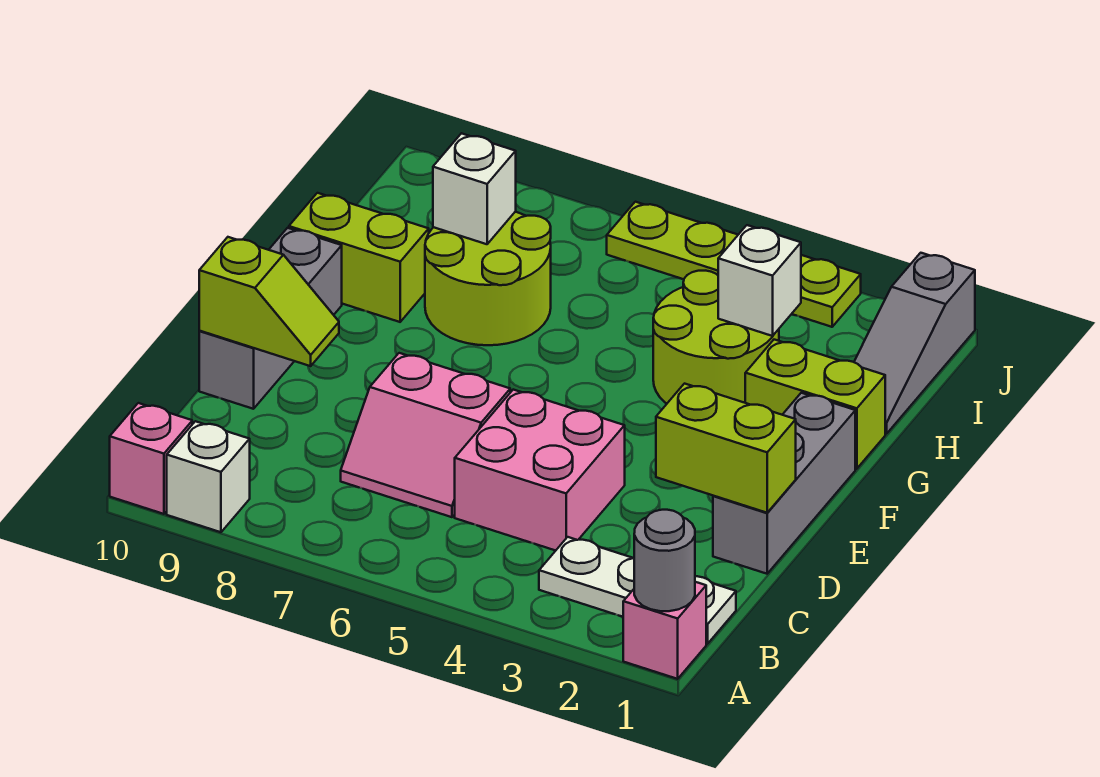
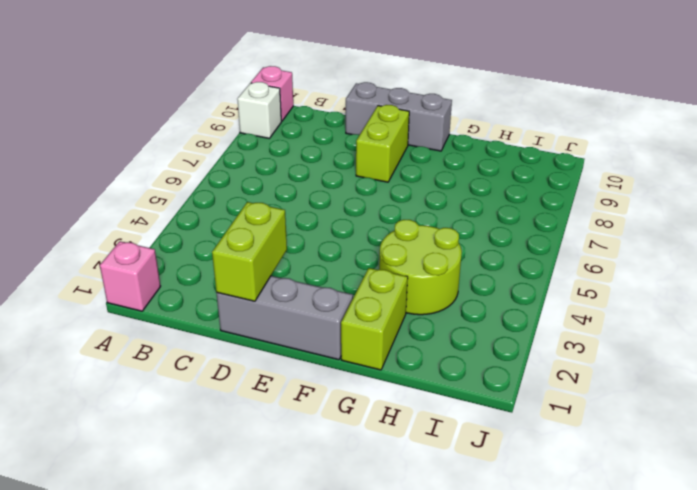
lime brick E8:E9 level 1 -> lime brick G9:G10 level 1
none -> white plate B1:B3 level 1
none -> pink brick C4:D5 level 1
none -> pink slope C6:D7 level 1 top D

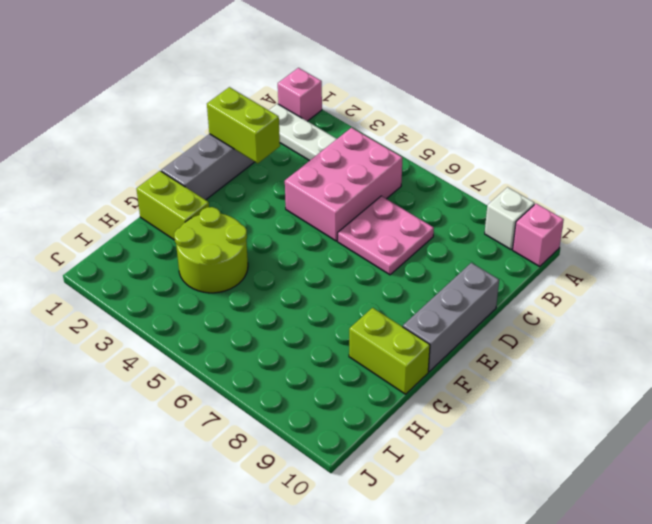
pink brick B4:D5 level 1 -> pink brick C4:D5 level 1
pink plate C6:D7 level 1 -> pink slope C6:D7 level 1 top D
none -> lime round brick G7:H8 level 1
none -> grey slope H1:J1 level 1 top J
none -> lime plate J3:J6 level 1

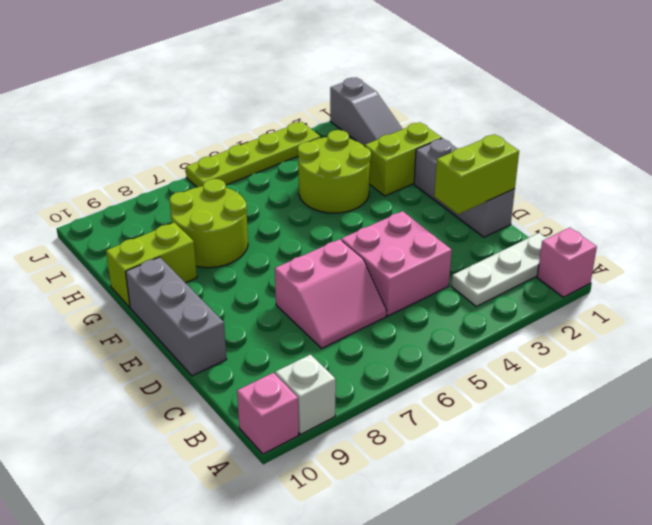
none -> grey round brick A1 level 2
none -> lime slope D9:D10 level 2 top 10
none -> white brick H3 level 2

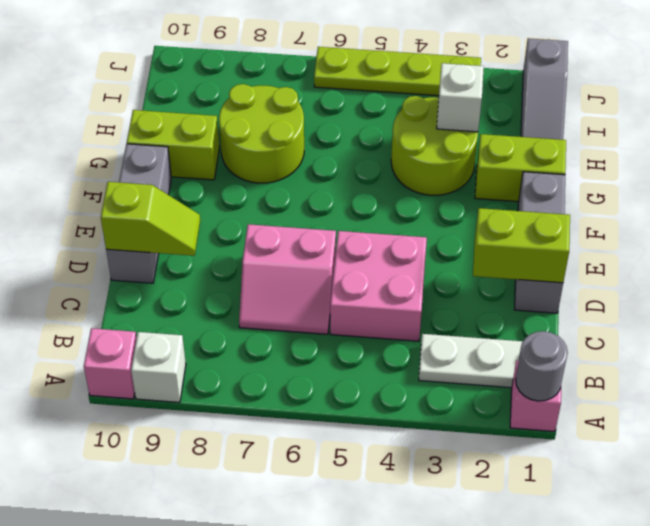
none -> white brick H8 level 2

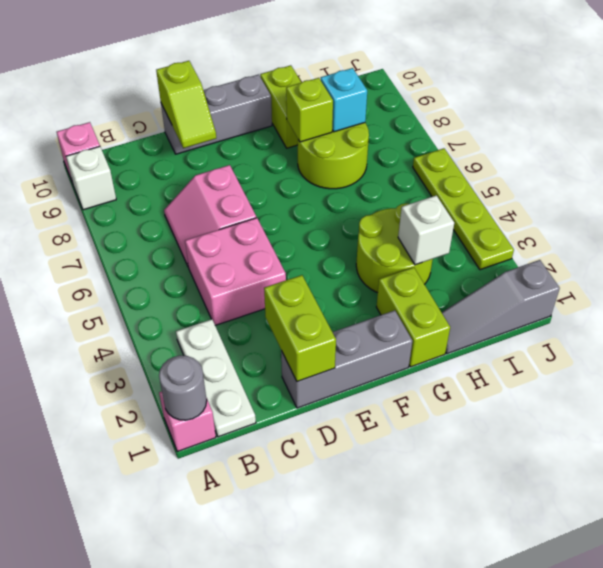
lime brick G8 level 2 -> none
cyan brick H8 level 2 -> white brick H8 level 2

